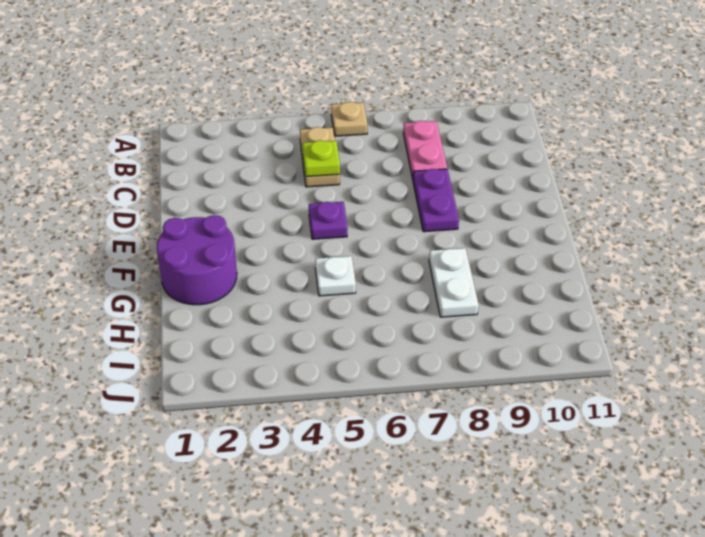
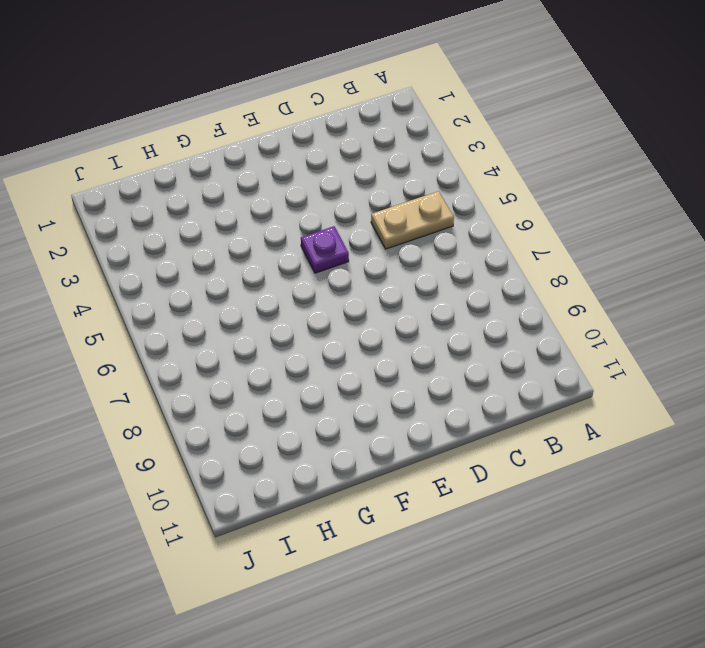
none -> tan plate A6 level 1
none -> pink plate B8:C8 level 1

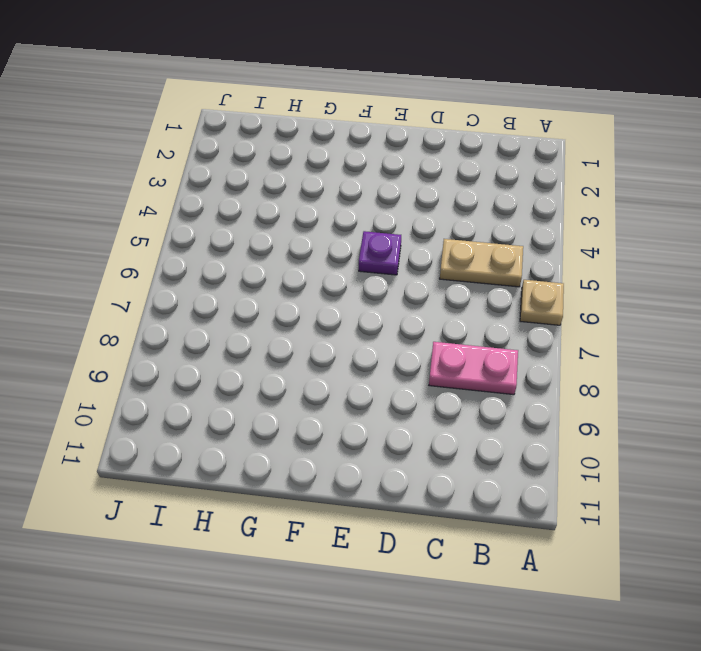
none -> purple plate D8:E8 level 1
none -> purple round brick F1:G2 level 1

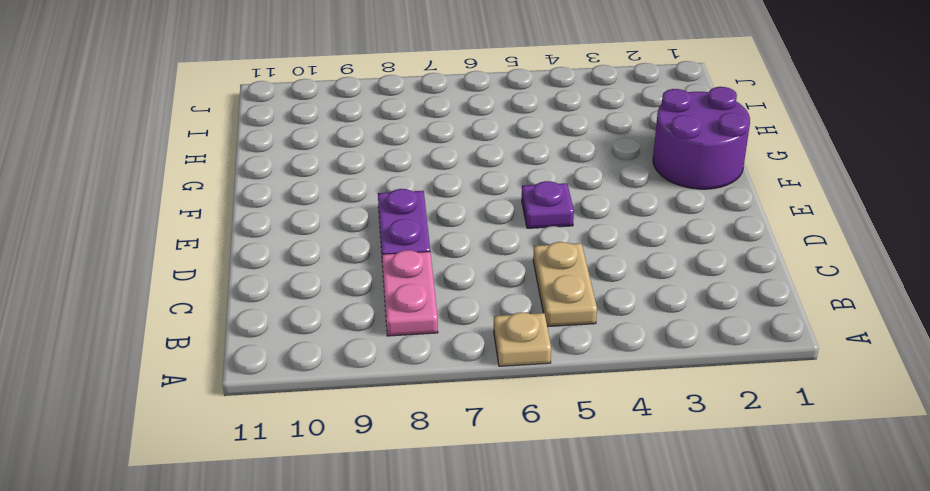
none -> white plate G5 level 1
none -> white plate G8:H8 level 1

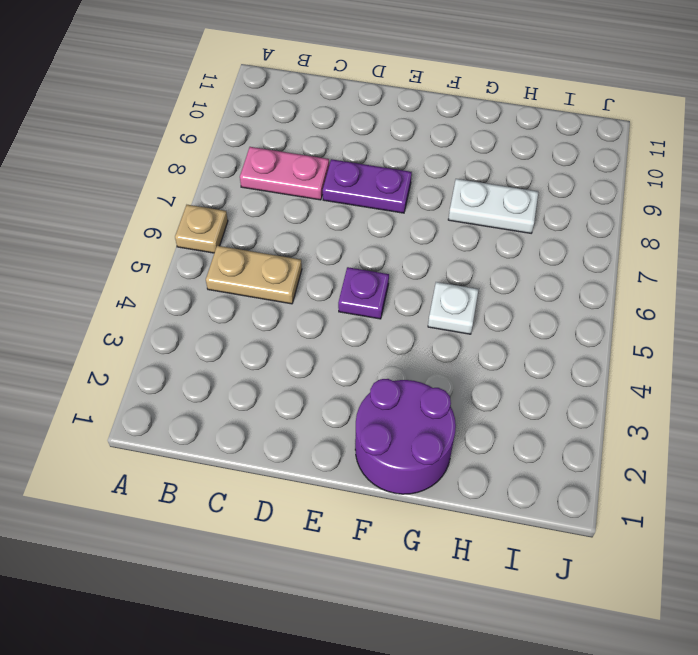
none -> lime plate C5 level 2

